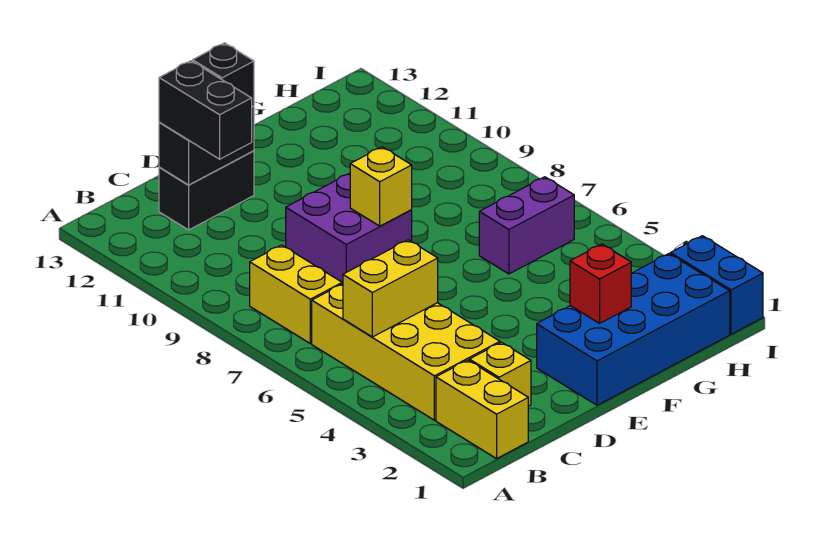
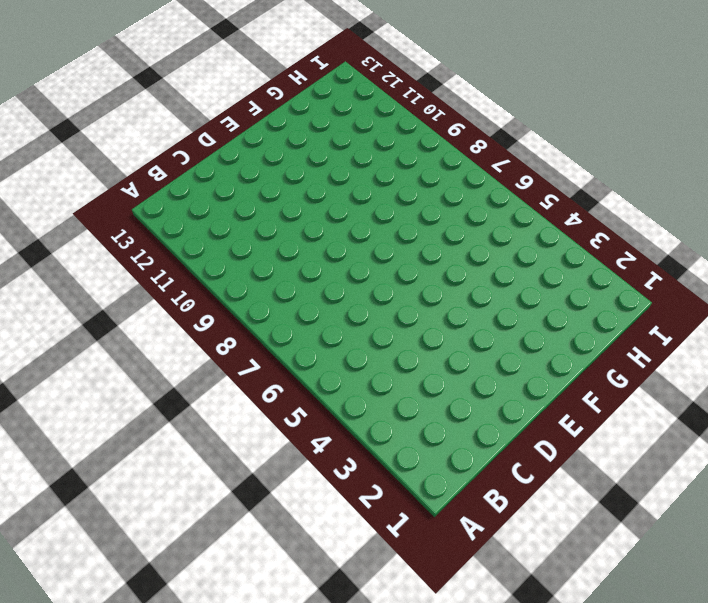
none -> yellow brick B1:B2 level 1
none -> yellow brick B3:C6 level 1
none -> yellow brick B7:B8 level 1

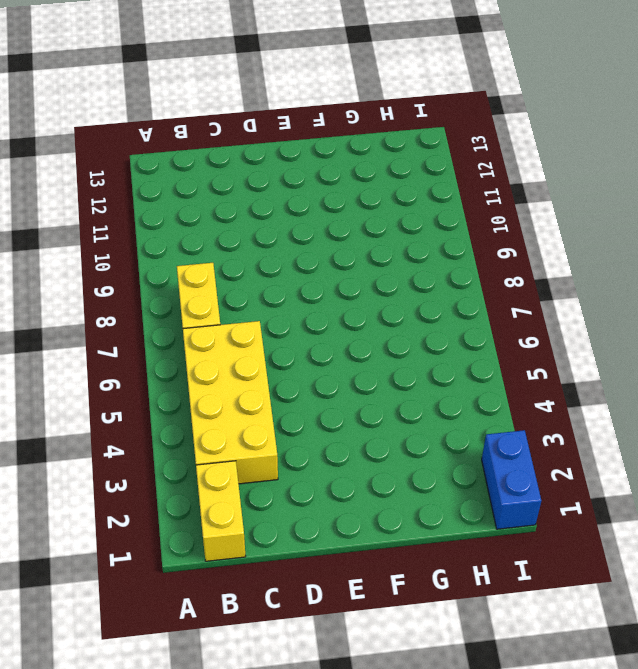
none -> yellow brick C2 level 1
none -> black brick C12:D12 level 1
none -> purple brick D8:E9 level 1

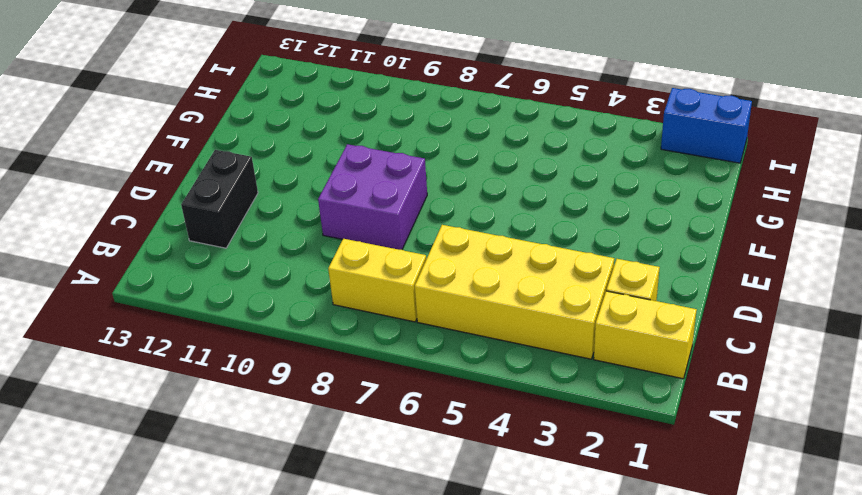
none -> blue brick E1:H2 level 1
none -> purple brick G6:H6 level 1
none -> yellow brick B5:C5 level 2

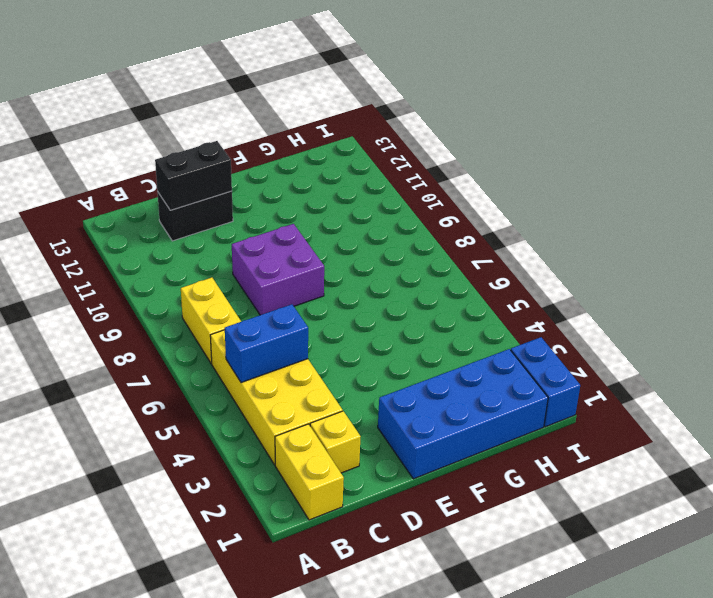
blue brick B5:C5 level 2 -> yellow brick B5:C5 level 2
none -> purple brick G6:H6 level 1
none -> yellow brick E8 level 2
none -> red brick F2 level 2

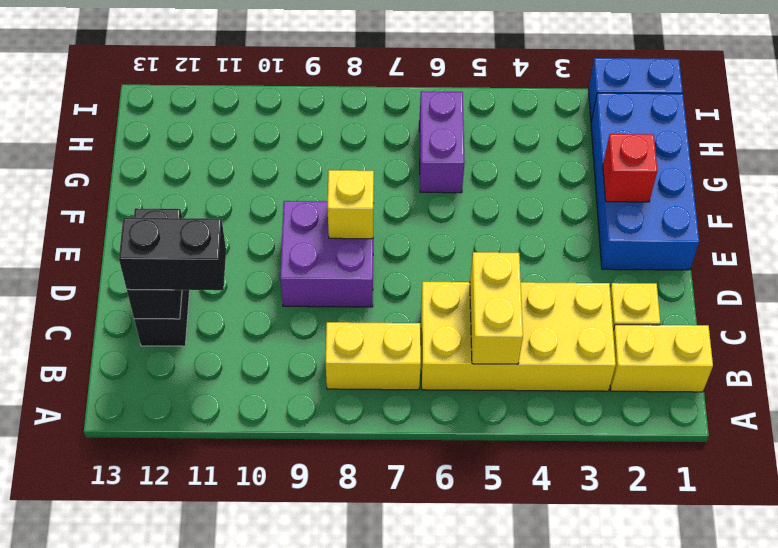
none -> black brick D12 level 3

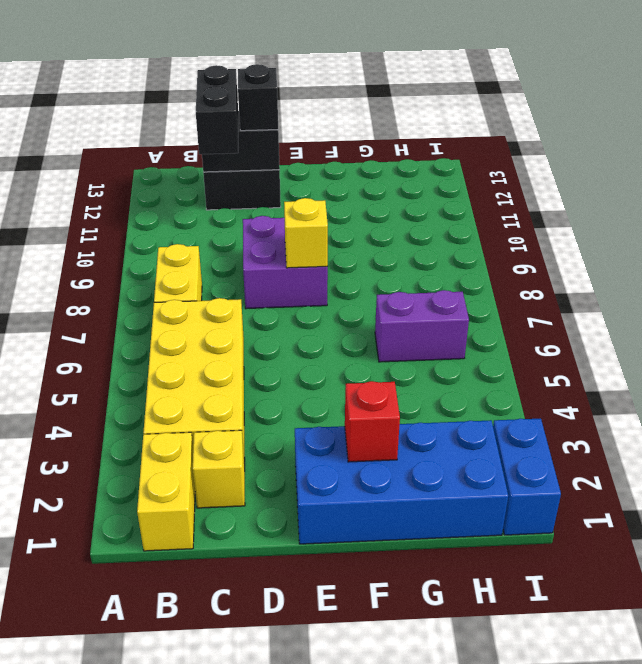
none -> yellow brick B5:C5 level 2

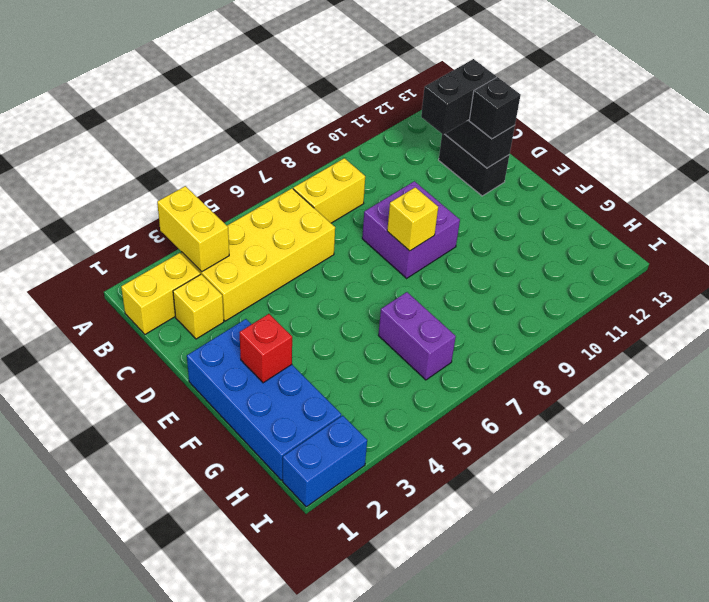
yellow brick A3:B3 level 2 -> yellow brick B5:C5 level 2

